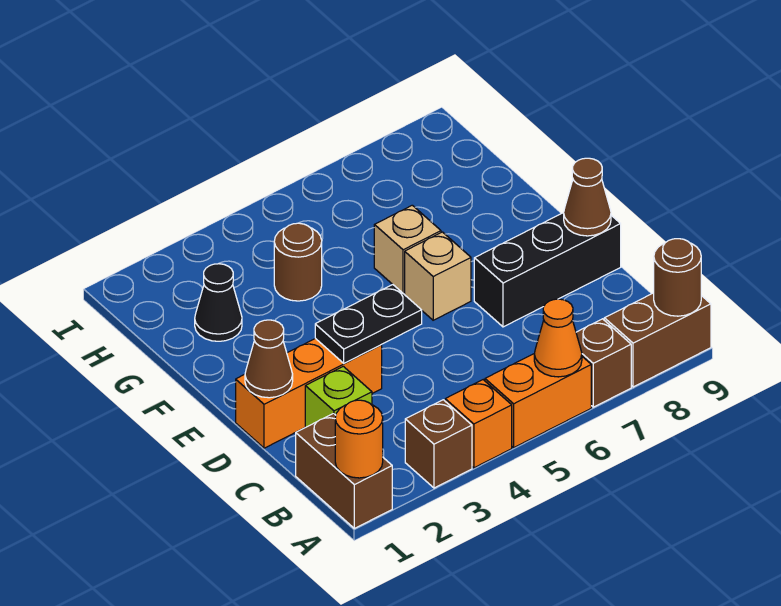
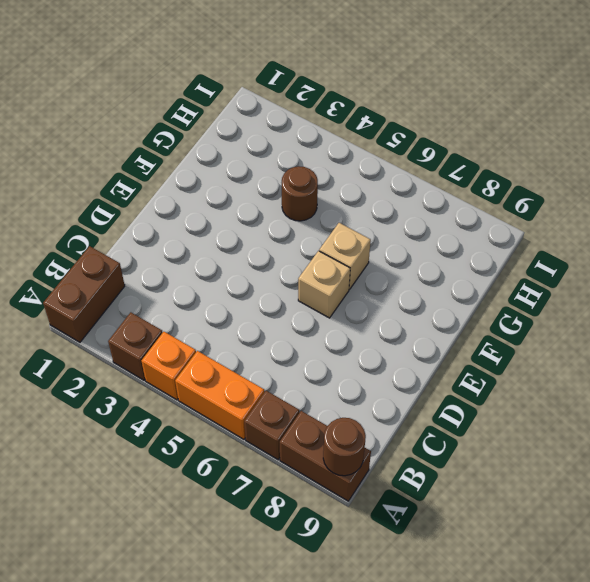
none -> lime brick C2 level 1
none -> orange brick D1:D3 level 1
none -> black brick D7:D9 level 1

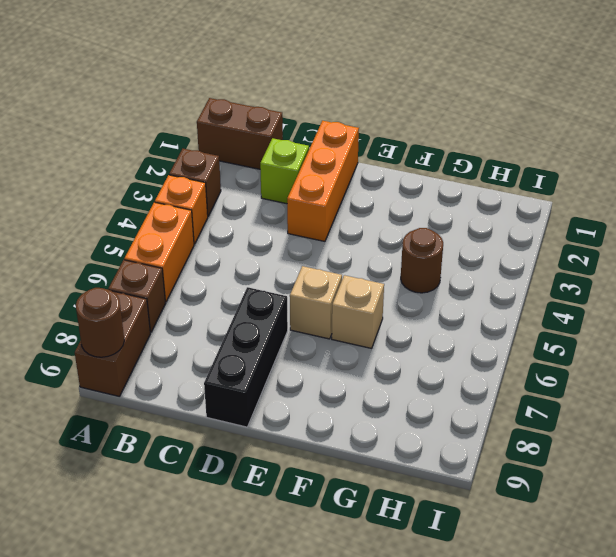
none -> black cone G2 level 1
none -> orange round brick A1 level 2
none -> orange cone A6 level 2

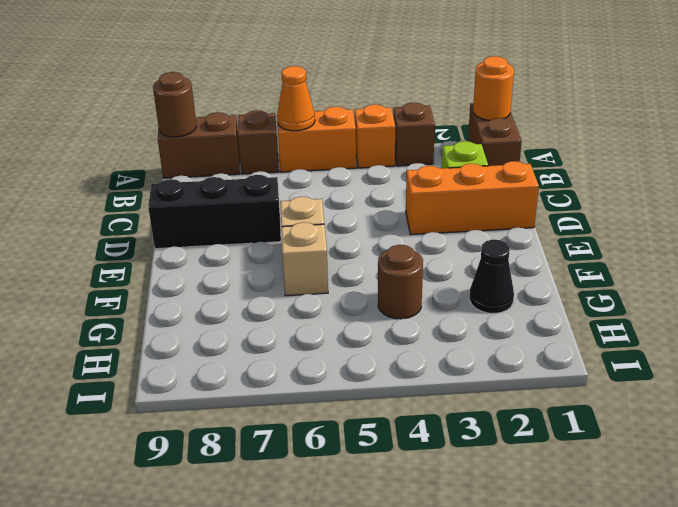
none -> brown cone D1 level 2
none -> black plate D3:D4 level 2
none -> brown cone D9 level 2

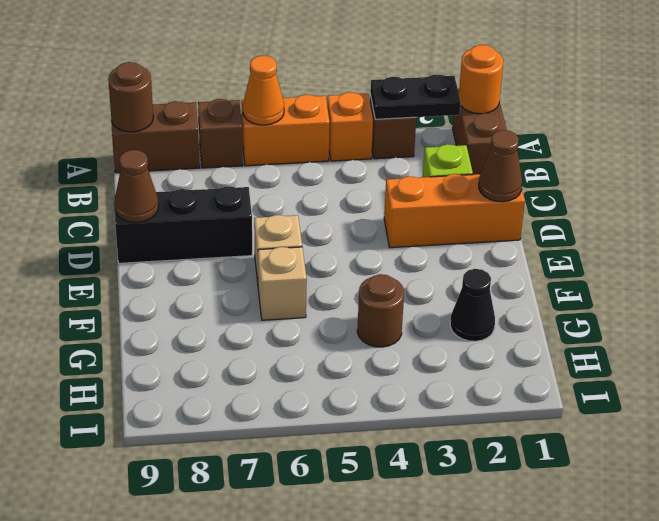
black plate A2:A3 level 2 -> black plate D3:D4 level 2

